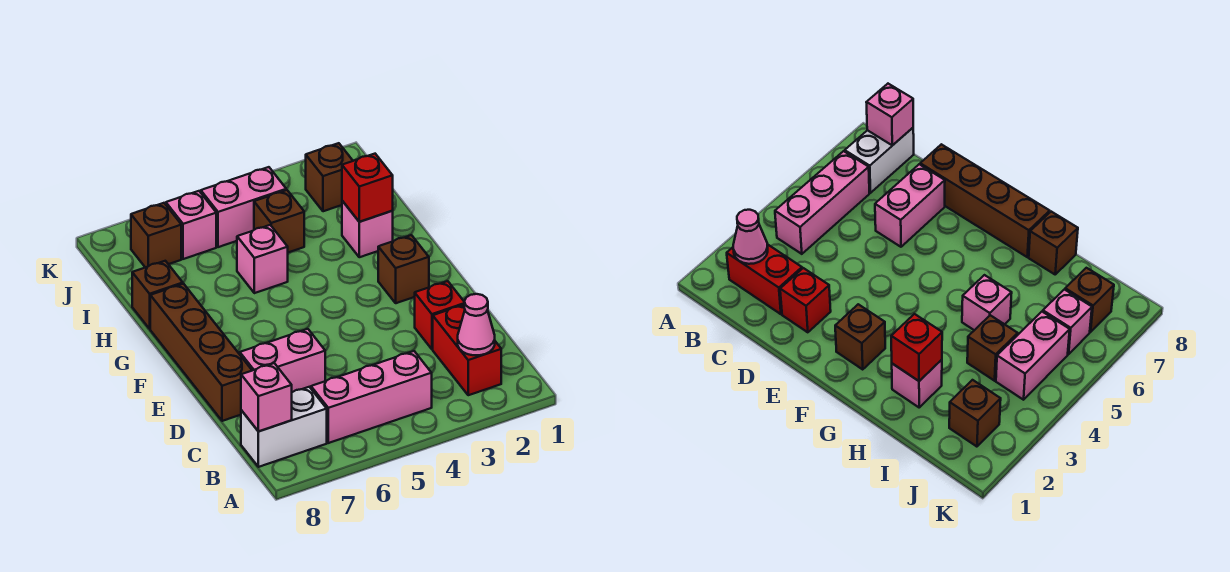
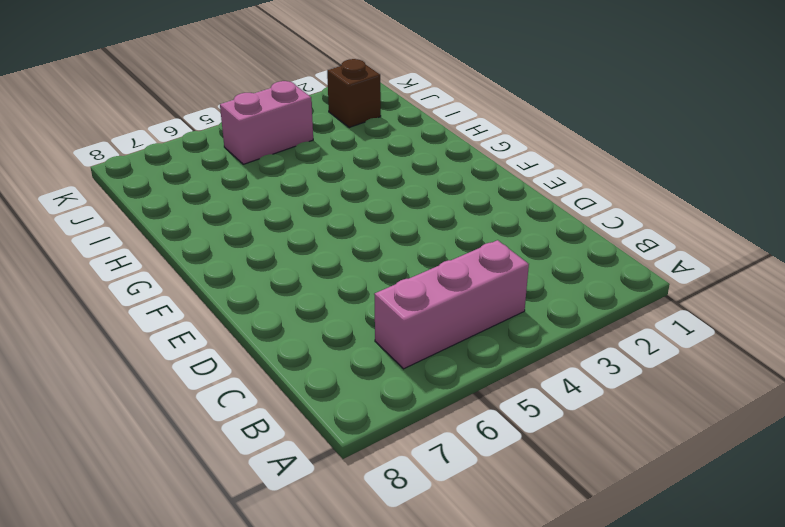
none -> red brick B2:C2 level 1
none -> white brick B7:B8 level 1
none -> red brick D2 level 1

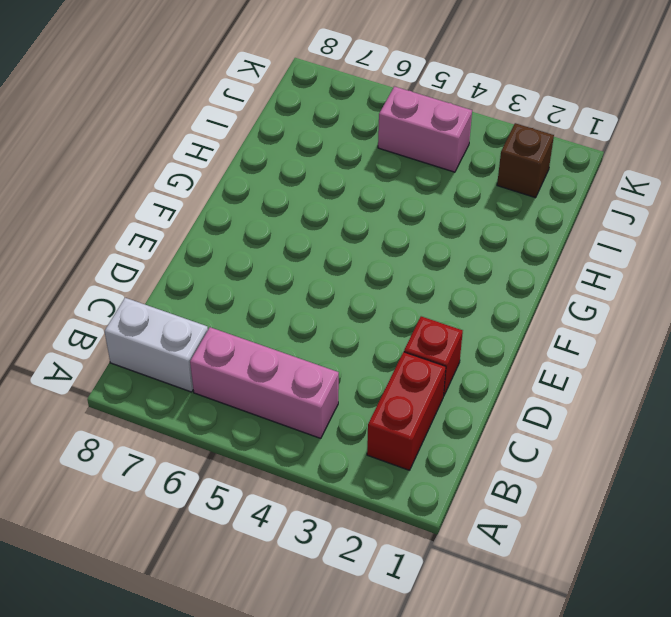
none -> pink brick D6:D7 level 1
none -> brown brick D8:G8 level 1
none -> brown brick F2 level 1

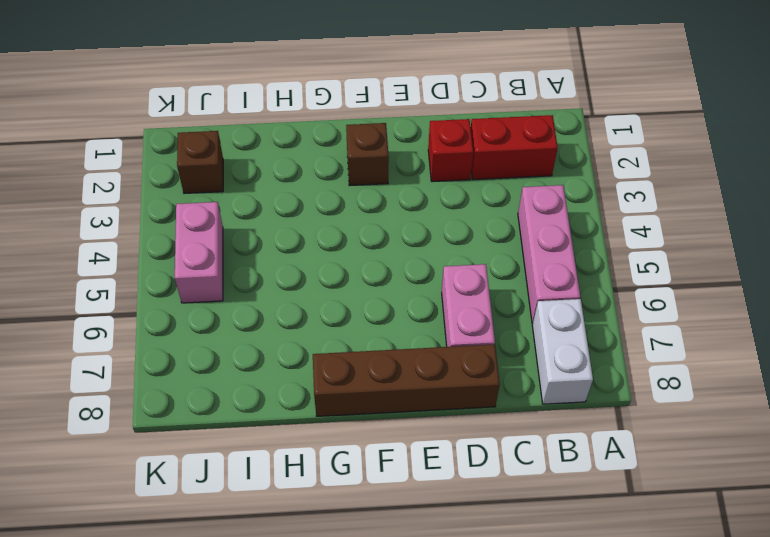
none -> pink brick H2 level 1
none -> pink brick H5 level 1
none -> brown brick H8 level 1

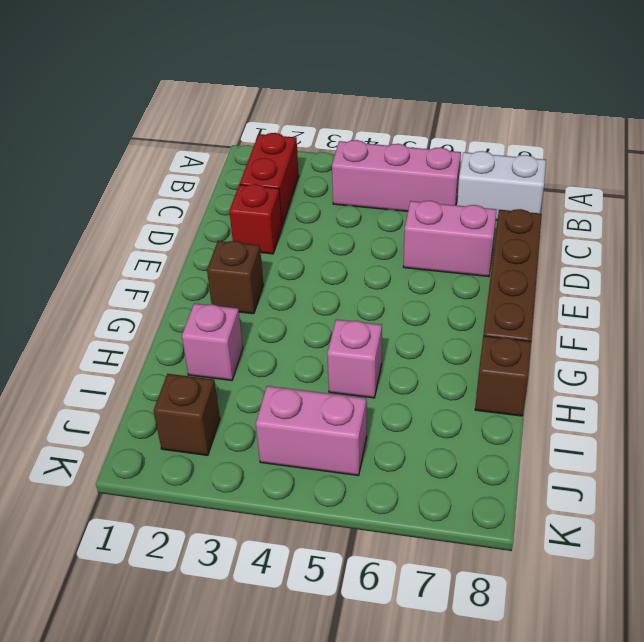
none -> brown brick I4 level 1
none -> pink brick J6 level 1
none -> brown brick J7 level 1

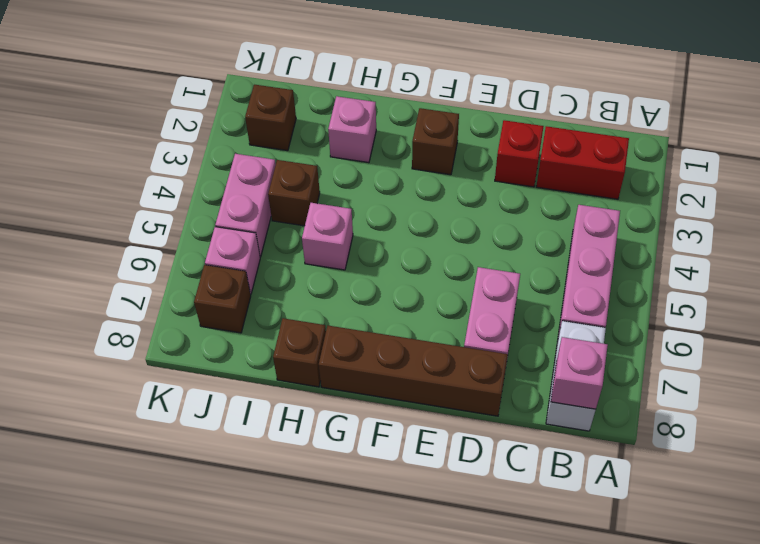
none -> pink cone B2 level 2
none -> red brick H2 level 2

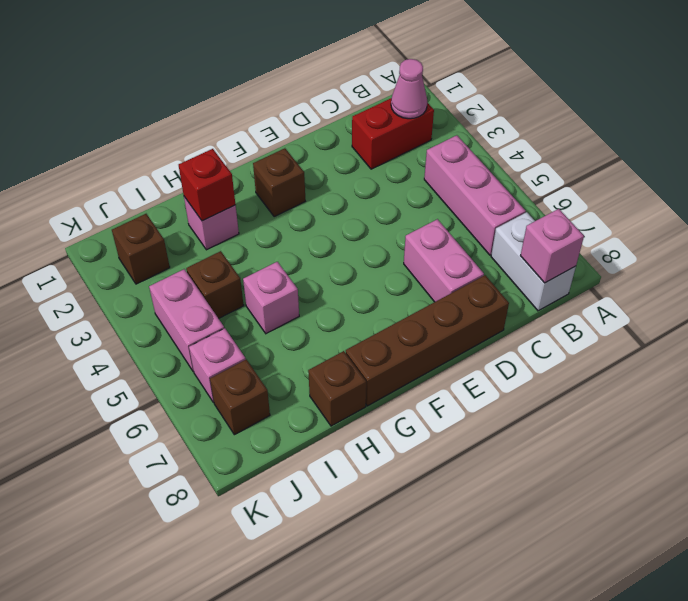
none -> red brick D2 level 1

